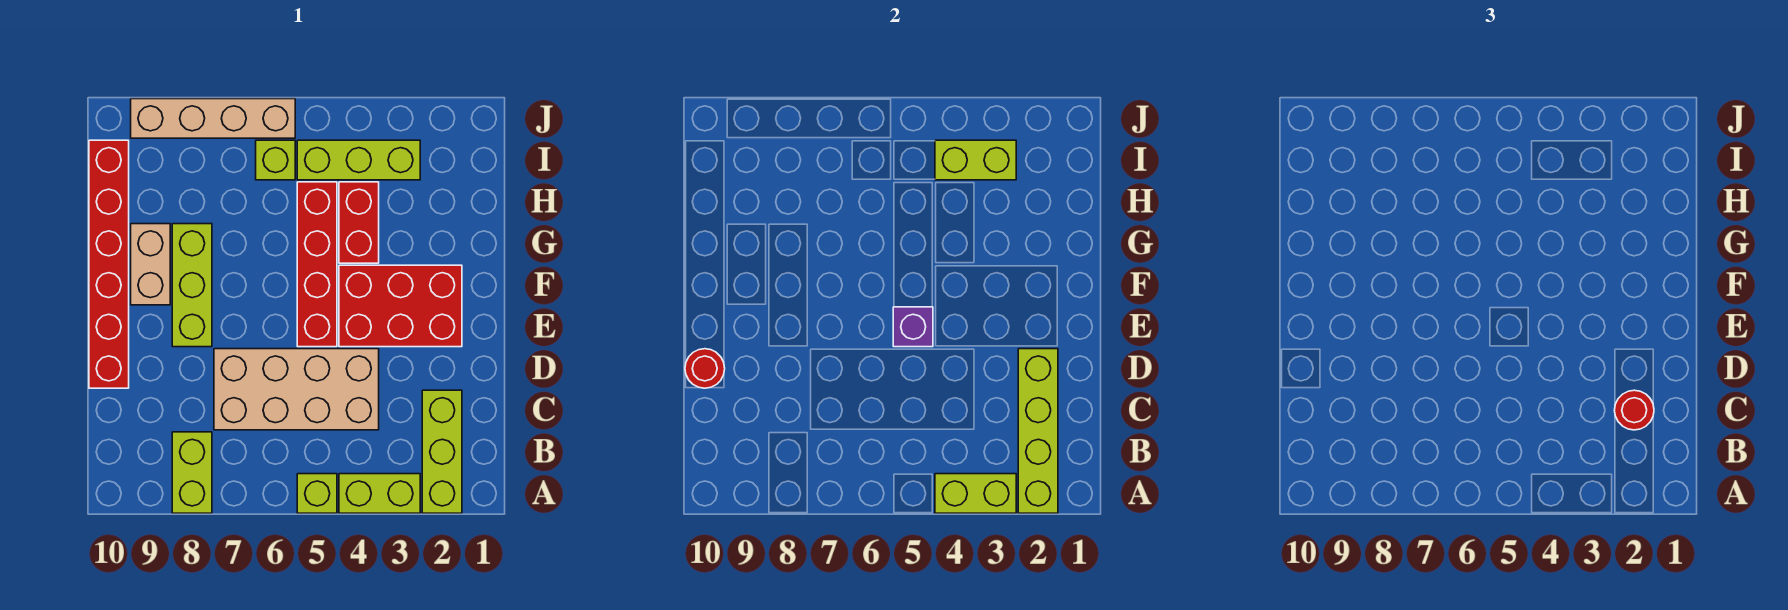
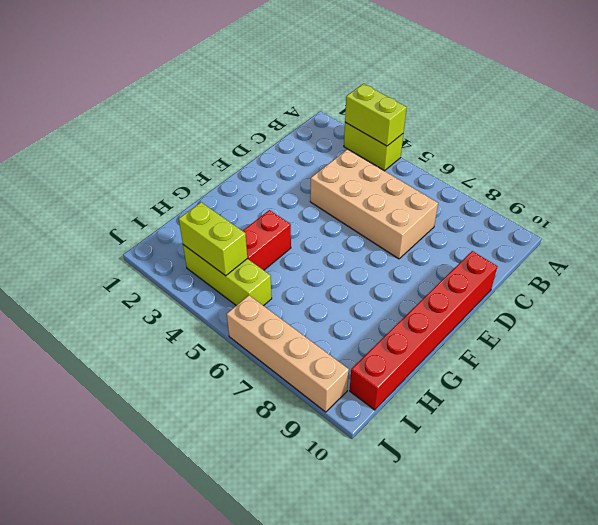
none -> lime brick A2:C2 level 1
none -> lime brick A5 level 1
none -> lime brick A8:B8 level 1

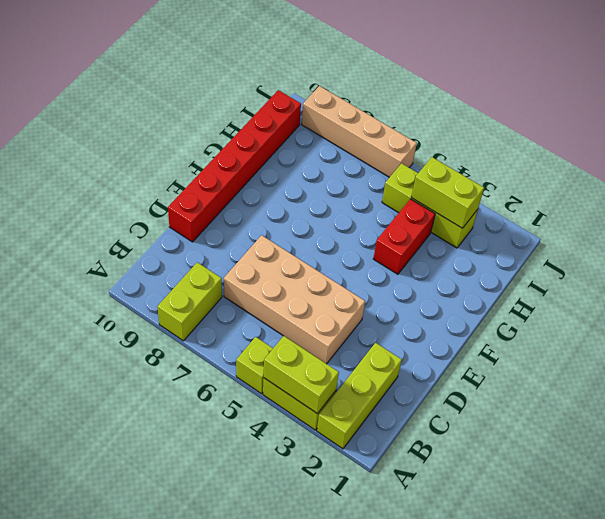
none -> red brick E2:F4 level 1
none -> red brick E5:H5 level 1
none -> lime brick E8:G8 level 1

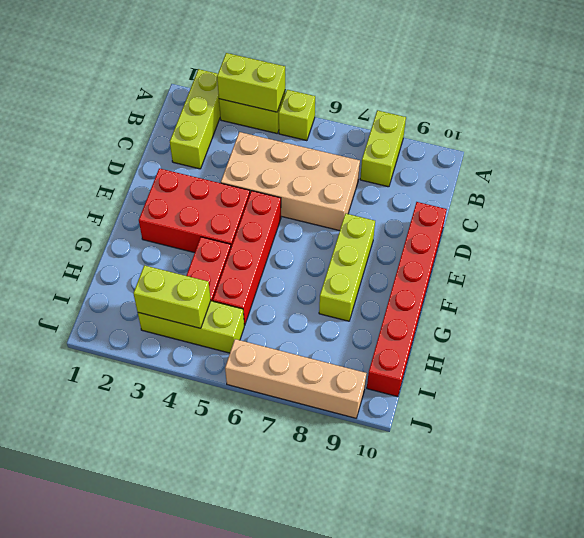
none -> tan brick F9:G9 level 1
none -> lime brick I6 level 1
none -> lime brick A2:D2 level 2

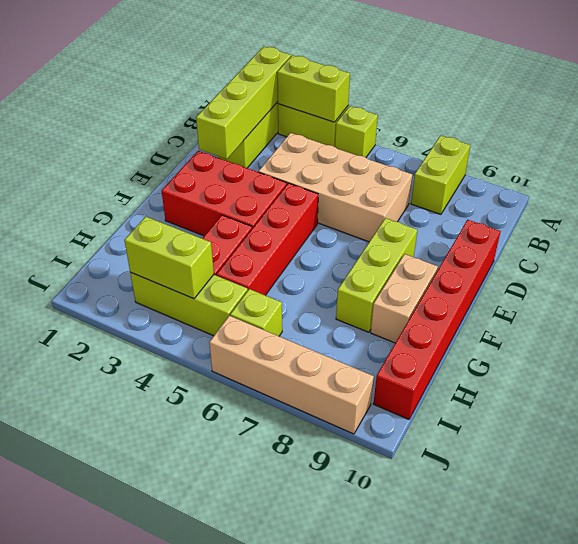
none -> red round brick D10 level 2
none -> purple brick E5 level 2
none -> red round brick C2 level 3

